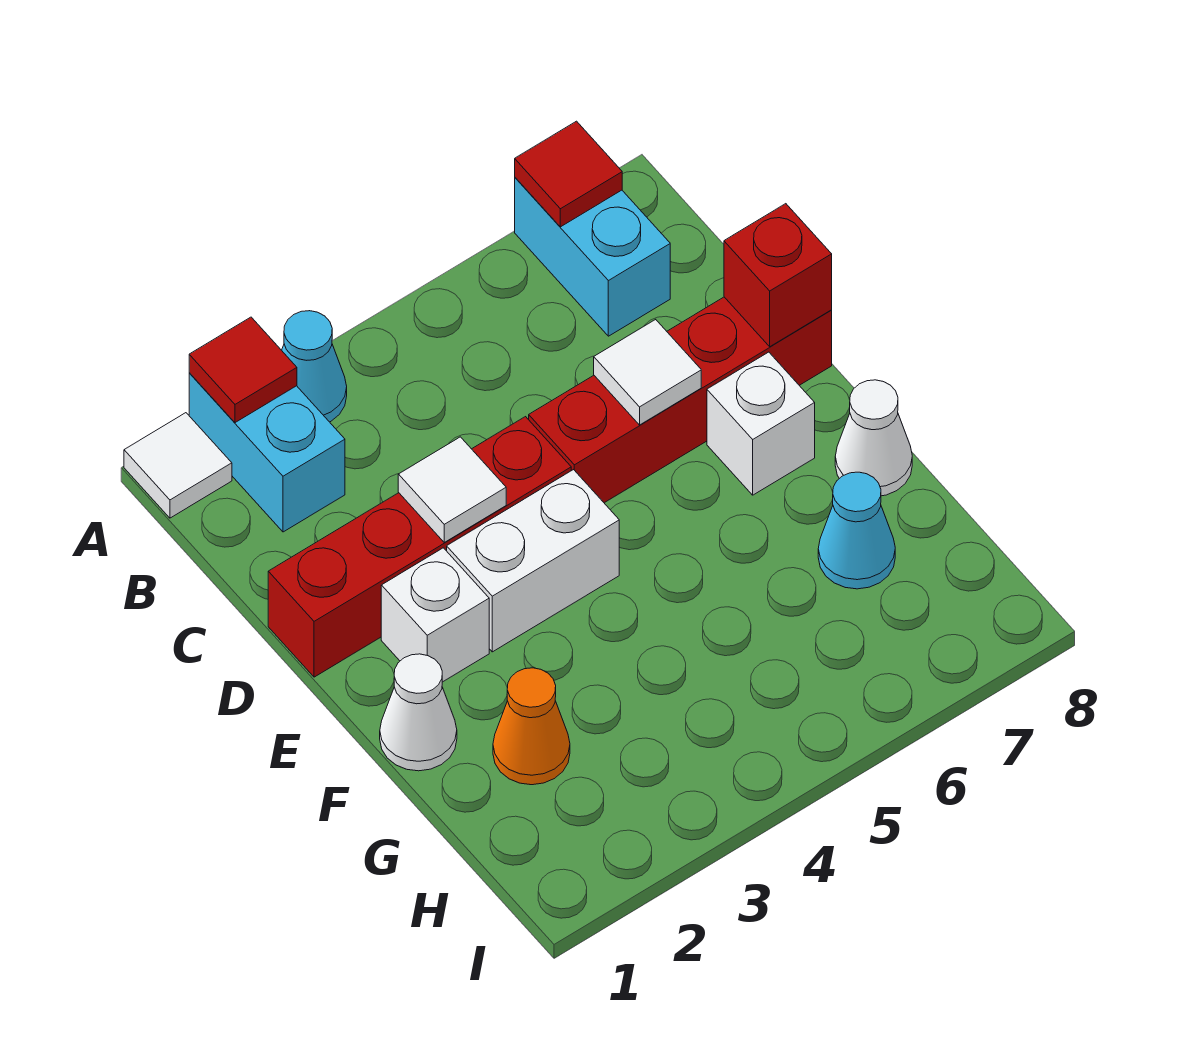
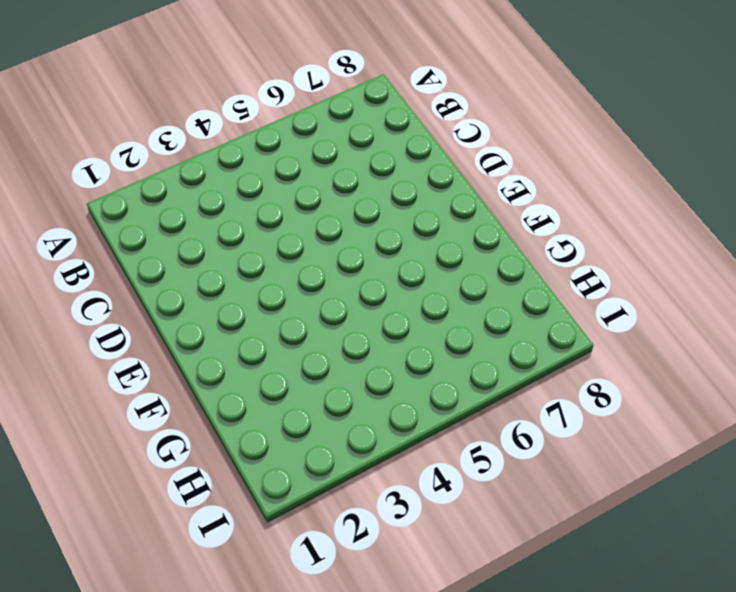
none -> white tile A1 level 1
none -> cyan brick A2:B2 level 1
none -> cyan cone A3 level 1

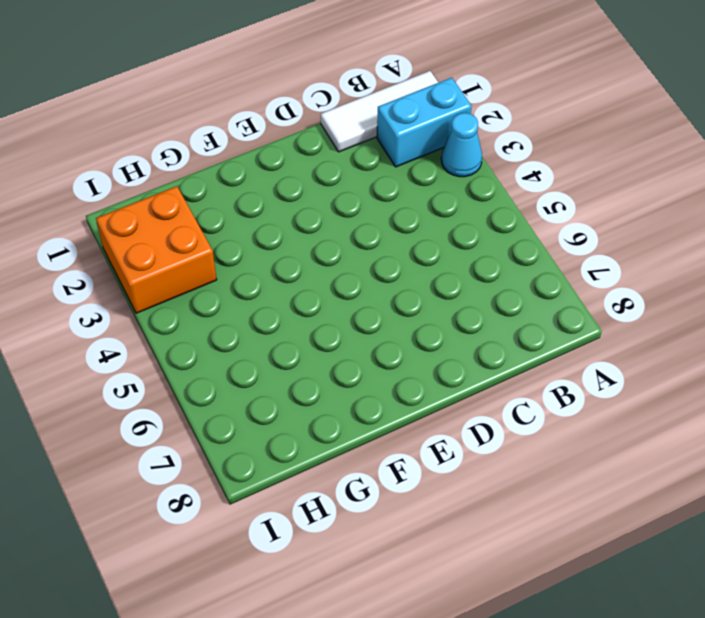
white tile A1:C1 level 1 -> white tile A1 level 1
orange brick H2:I3 level 1 -> none
none -> cyan brick A7:B7 level 1
none -> red brick D1:D4 level 1
none -> red brick D5:D8 level 1

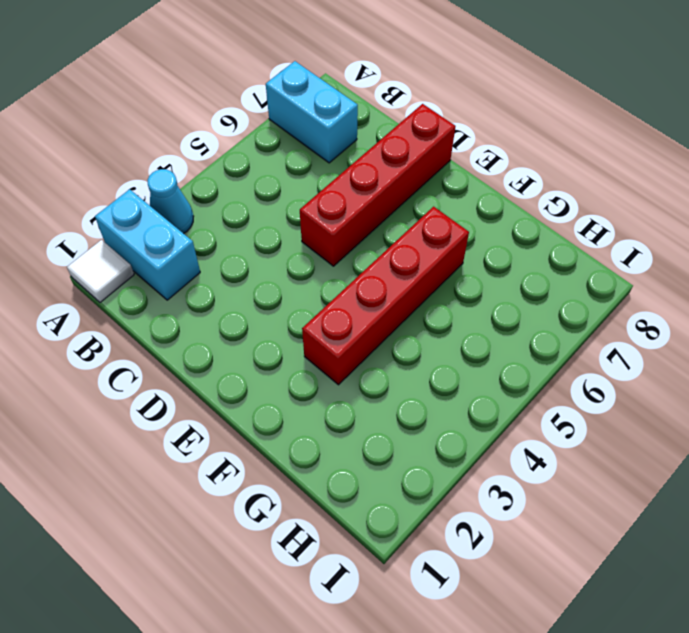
red brick F3:F6 level 1 -> red brick D1:D4 level 1
none -> white brick E2 level 1
none -> white brick E3:E4 level 1
none -> white brick E7 level 1

